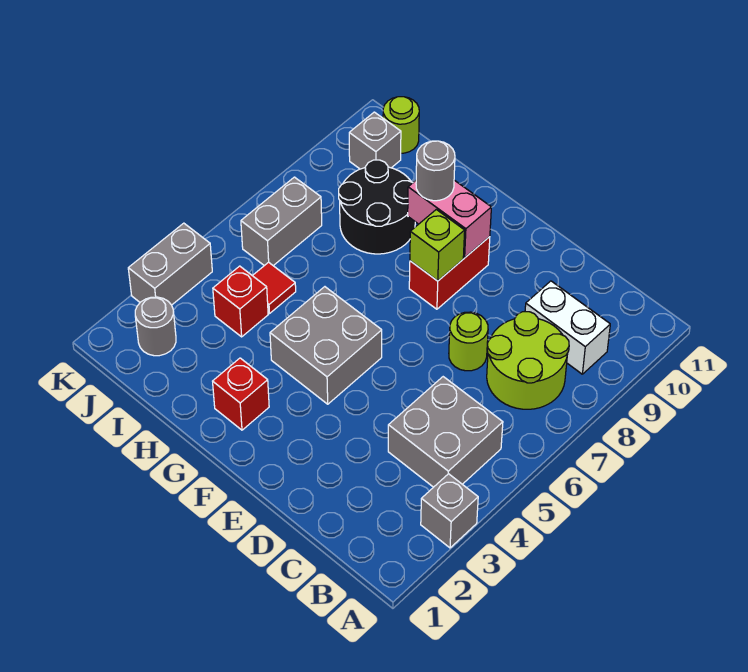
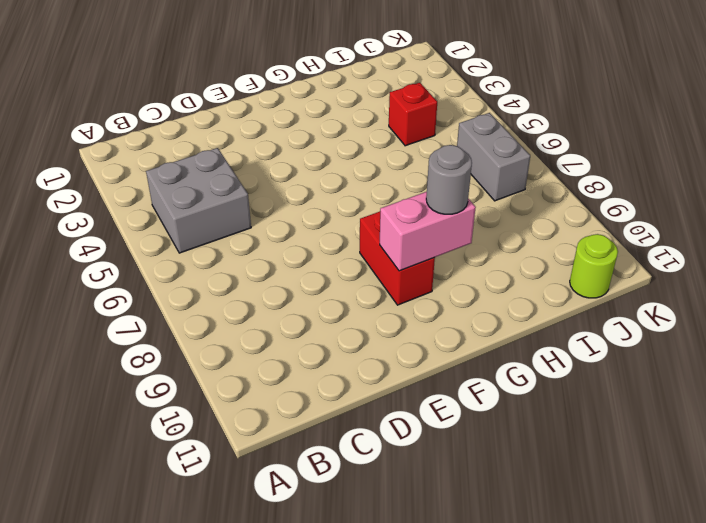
none -> grey brick A3 level 1
none -> lime round brick B7:C8 level 1
none -> white brick B9:C9 level 1

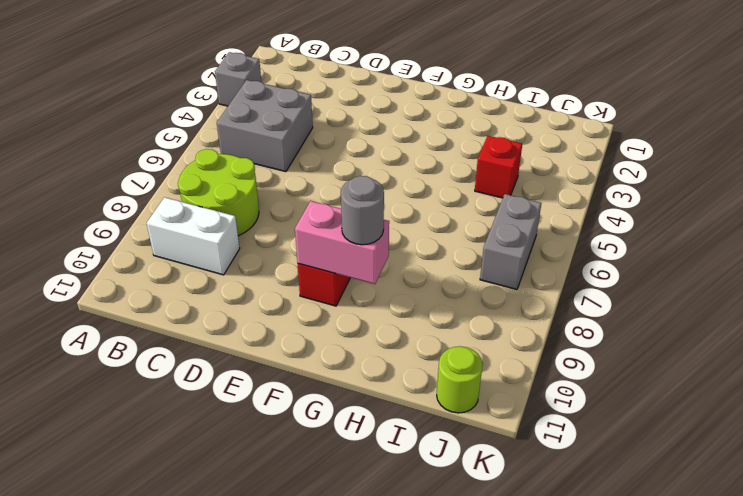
none -> lime round brick D7 level 1
none -> grey brick F4:G5 level 1
none -> red brick G2 level 1

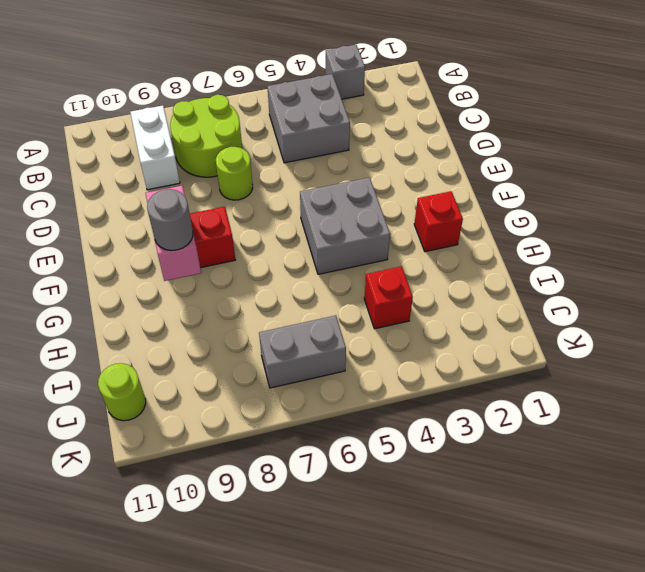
none -> black round brick H8:I9 level 1
none -> red tile I5 level 1
none -> grey round brick J2 level 1

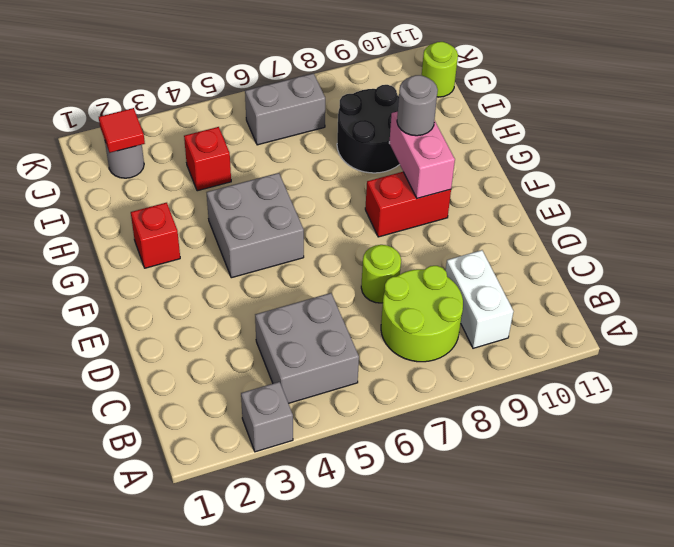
red tile J2 level 2 -> red tile I5 level 1
none -> grey brick J10 level 1
none -> grey brick K3:K4 level 1
none -> lime brick F8 level 2

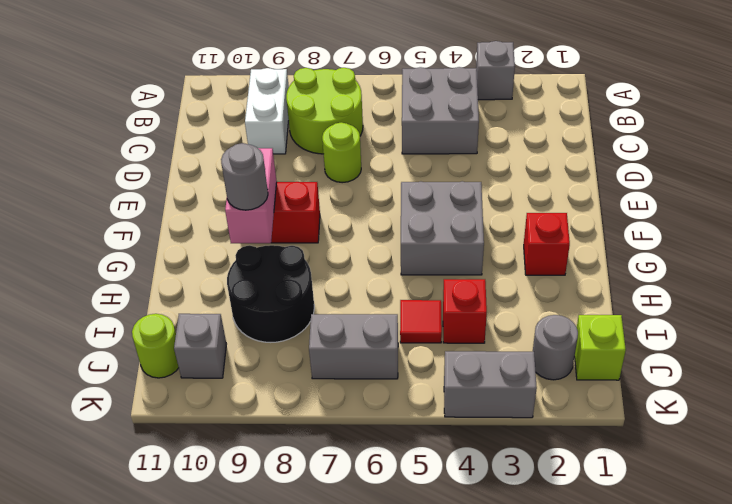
lime brick J1 level 1 -> lime brick F8 level 2

